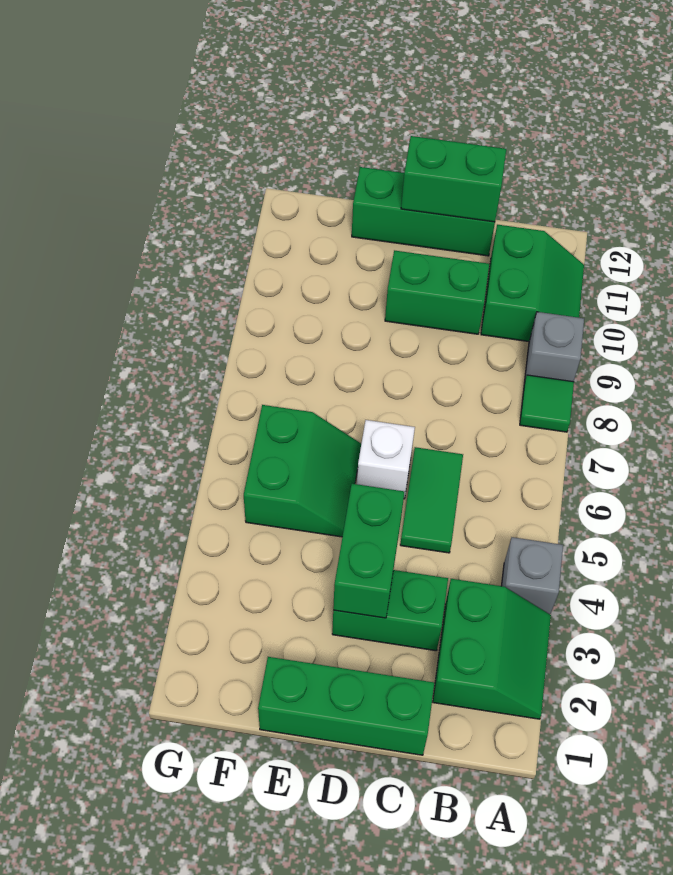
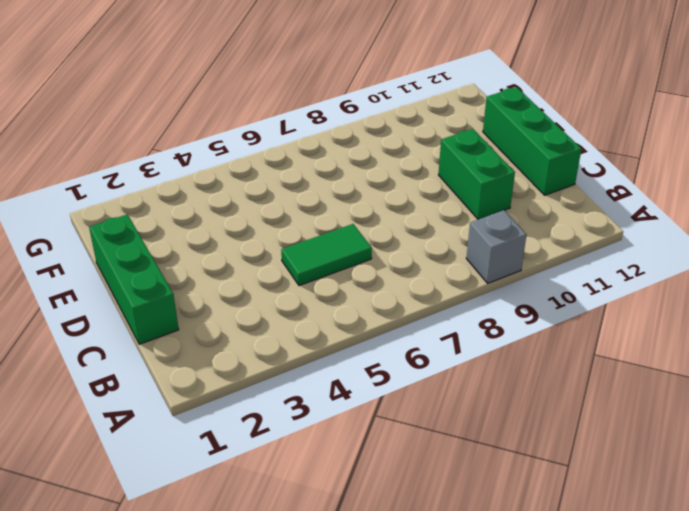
none -> green slope A2:B3 level 1 top B
none -> grey brick A4 level 1
none -> green tile A8 level 1

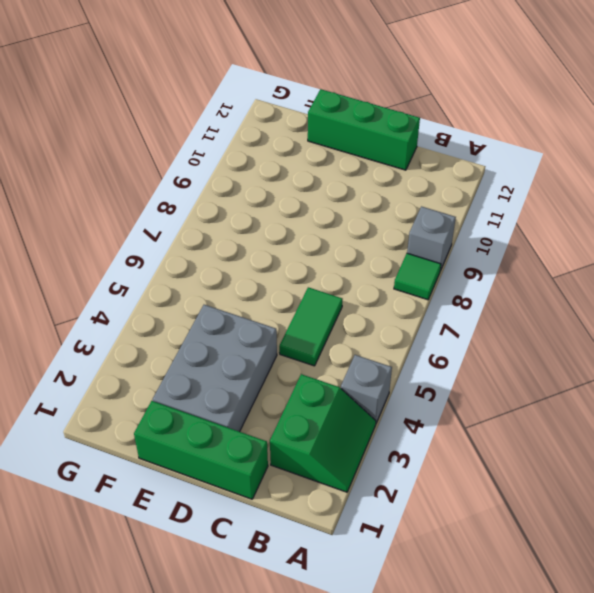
grey brick D2:E4 level 1 -> green brick C3:D3 level 1
none -> green slope A10:B11 level 1 top B
none -> green brick C10:D10 level 1
none -> white brick D6 level 1

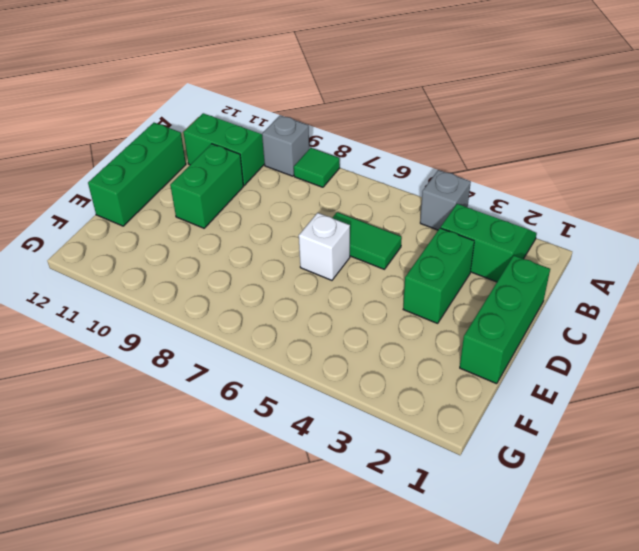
none -> green slope E5:F6 level 1 top F
none -> green brick C12:D12 level 2
none -> green brick D3:D4 level 2

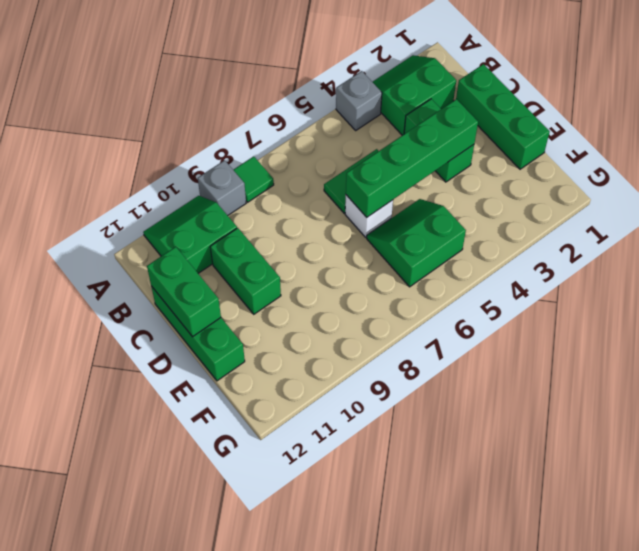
green brick D3:D6 level 2 -> green brick D3:D4 level 2

